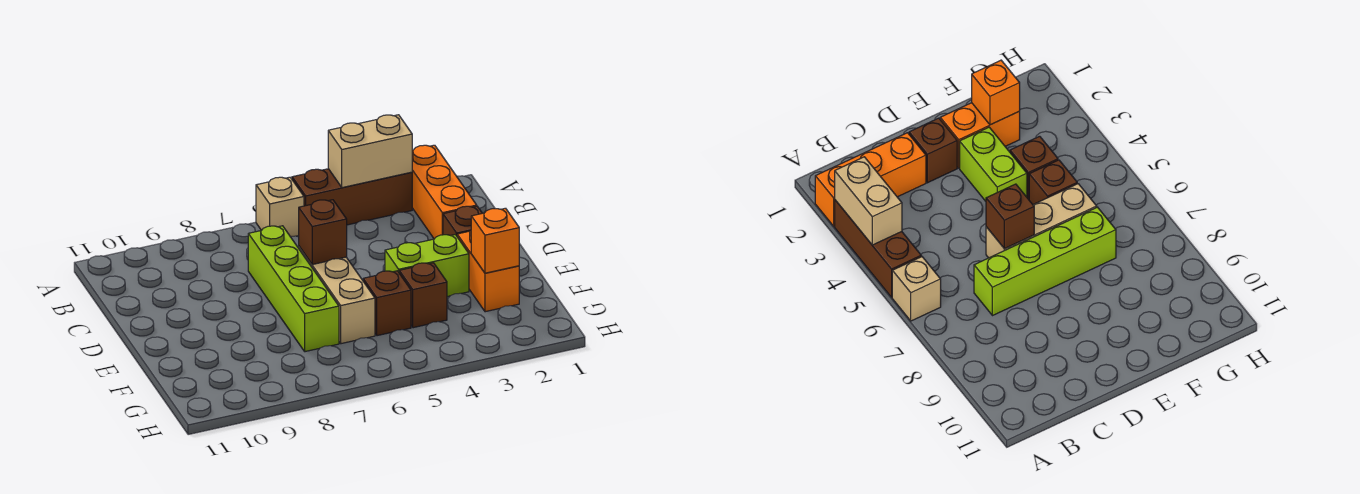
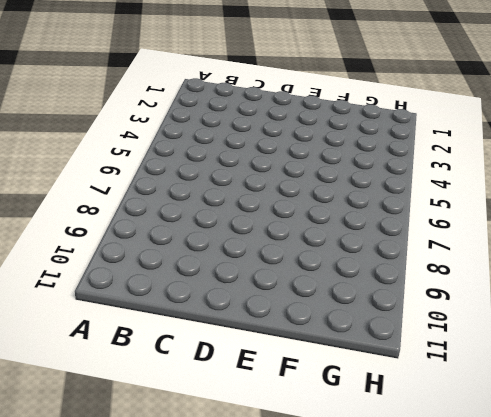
none -> orange brick A2:C2 level 1
none -> brown brick A3:A5 level 1
none -> tan brick A6 level 1

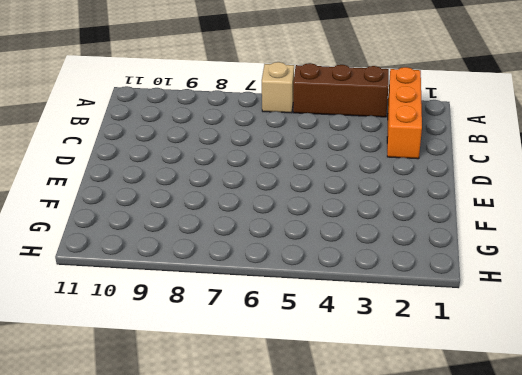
none -> lime brick C7:F7 level 1
none -> brown brick D2 level 1
none -> tan brick D6:F6 level 1

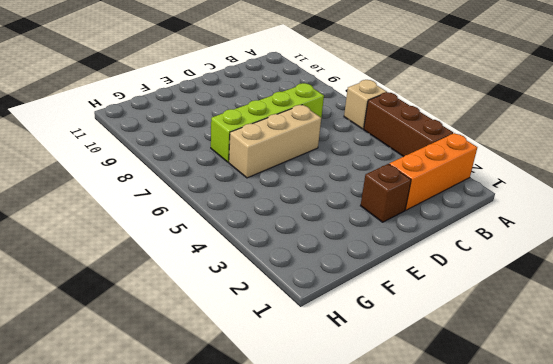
none -> orange brick E2:F2 level 1
none -> lime brick E3:E4 level 1
none -> brown brick F4 level 1

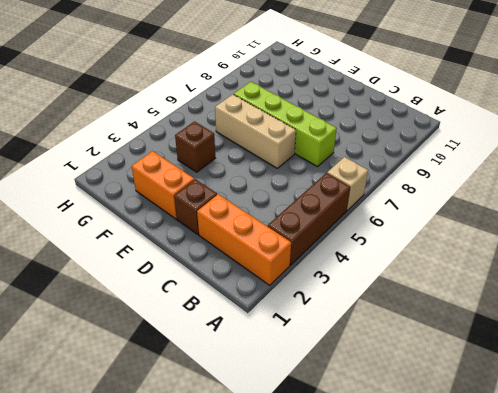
none -> lime brick E3:E4 level 1
none -> brown brick F5 level 1
none -> tan brick A3:A4 level 2

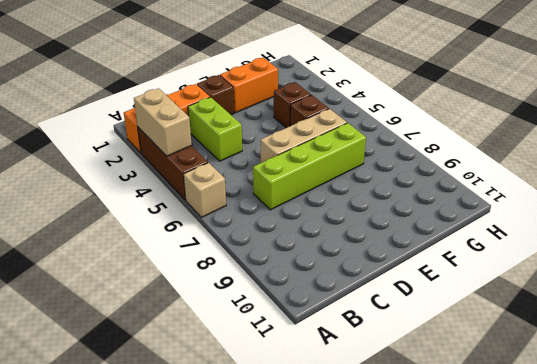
lime brick C3:C4 level 1 -> lime brick E3:E4 level 1
none -> brown brick D6 level 2
none -> orange brick F2 level 2

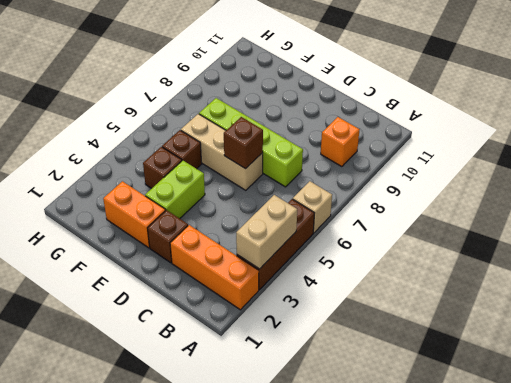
orange brick B9 level 1 -> orange brick F2 level 2

